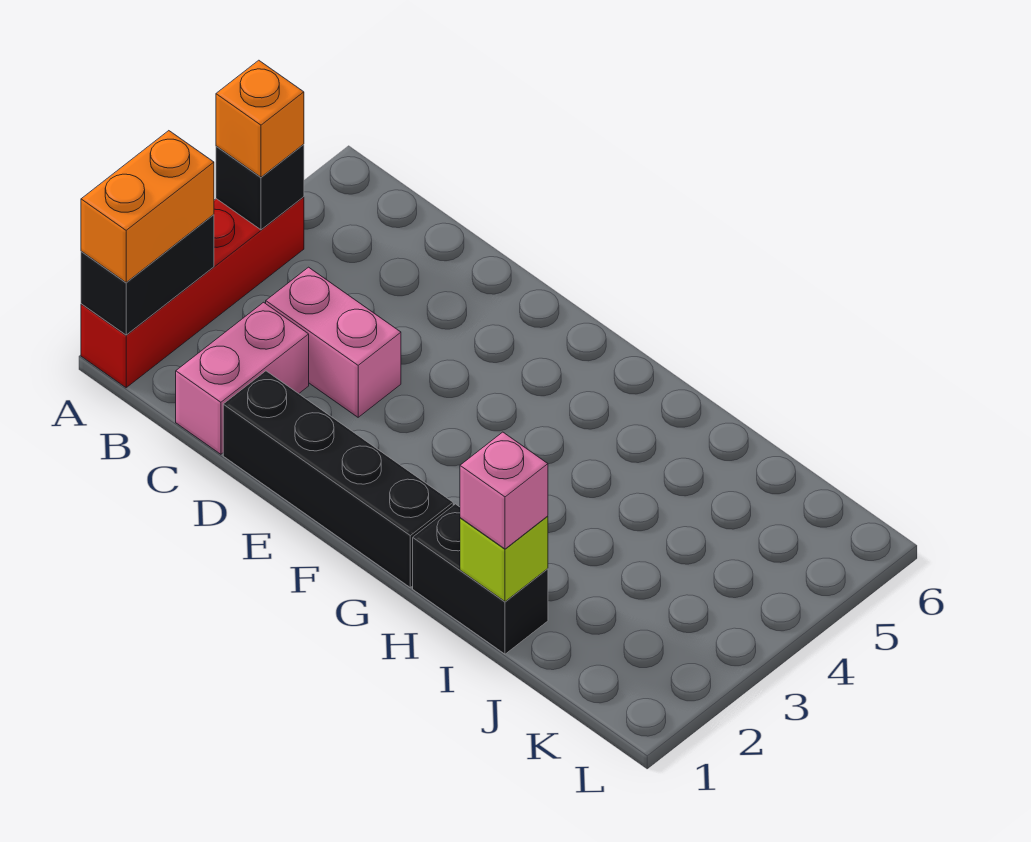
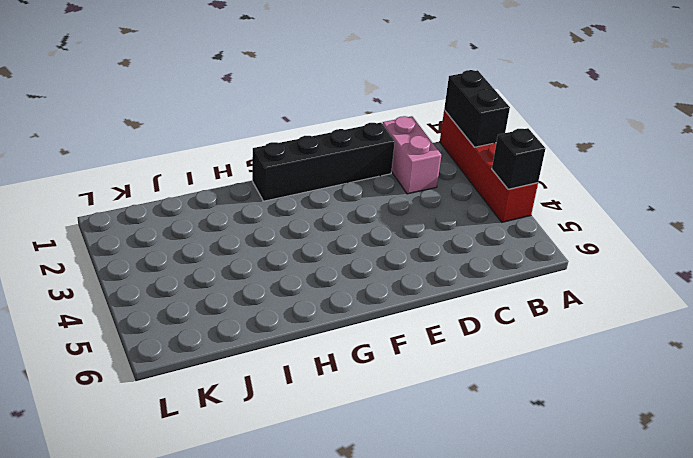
none -> pink brick C3:D3 level 1
none -> black brick H1:I1 level 1

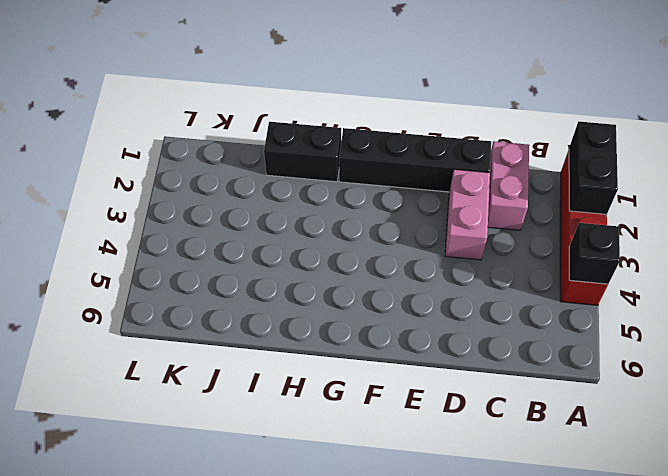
pink brick D2:D3 level 1 -> pink brick C3:D3 level 1
none -> lime brick I1 level 2
none -> orange brick A1:A2 level 3

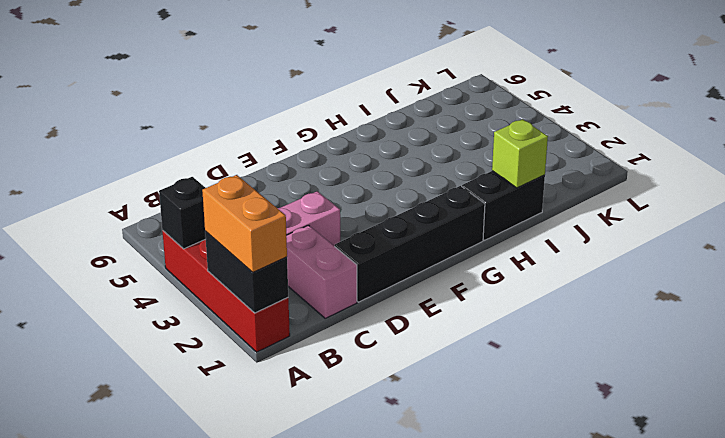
none -> orange brick A4 level 3
none -> pink brick I1 level 3

